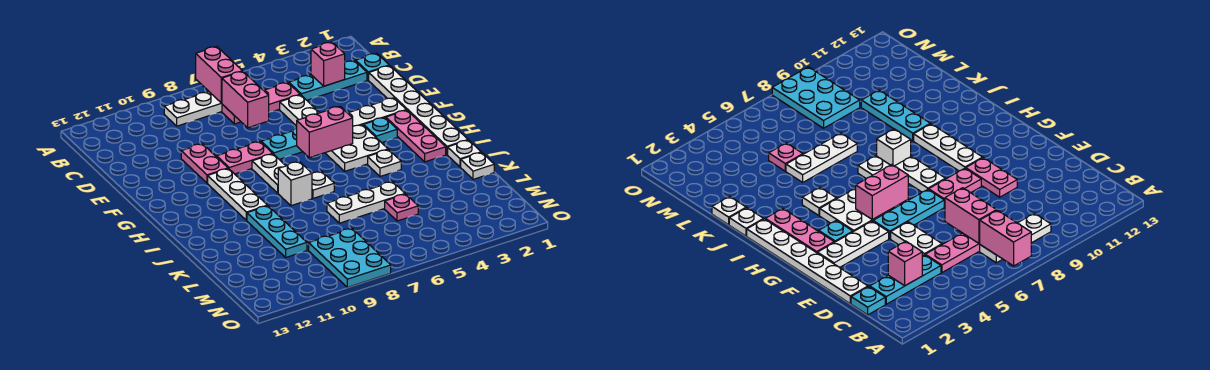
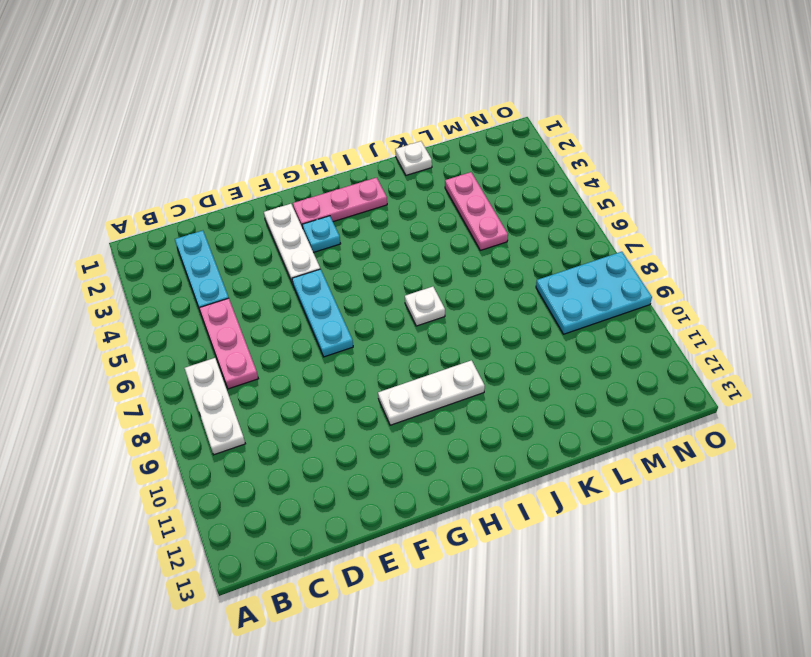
pink plate L3:L5 level 1 -> pink plate L5 level 1
none -> cyan plate C1 level 1
none -> white plate D1:I1 level 1
none -> white plate D5:E5 level 1

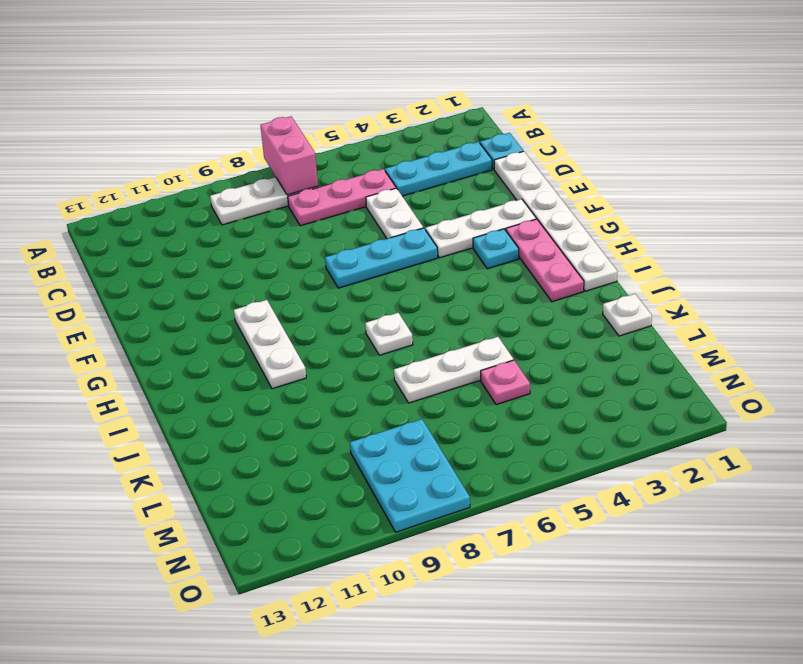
none -> pink plate E10:F10 level 1
none -> pink plate F8:F9 level 1
none -> white plate G4:H5 level 1

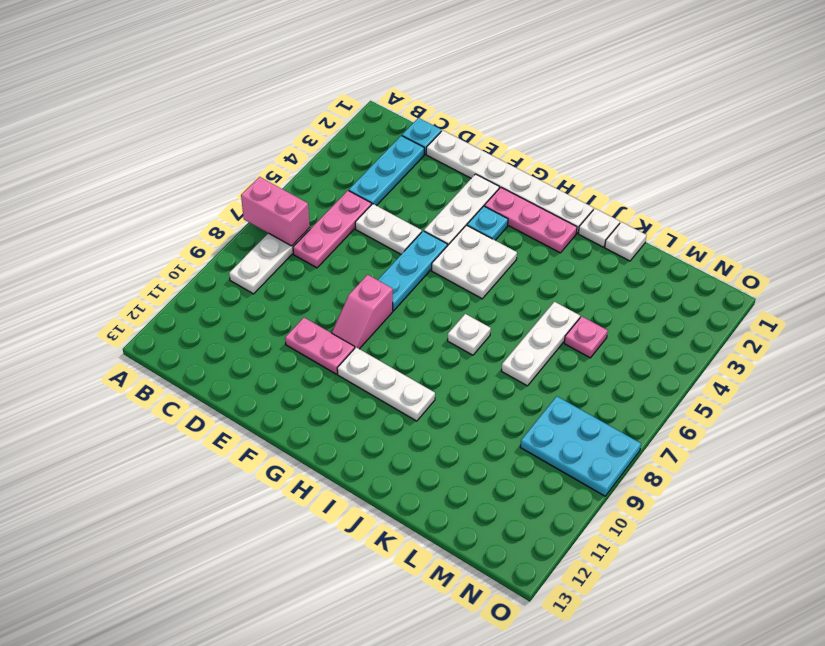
pink slope F8:F9 level 1 top 8 -> pink plate F8:F9 level 1
none -> white plate G8:H8 level 1
none -> white plate I4 level 1
none -> white brick I8 level 1

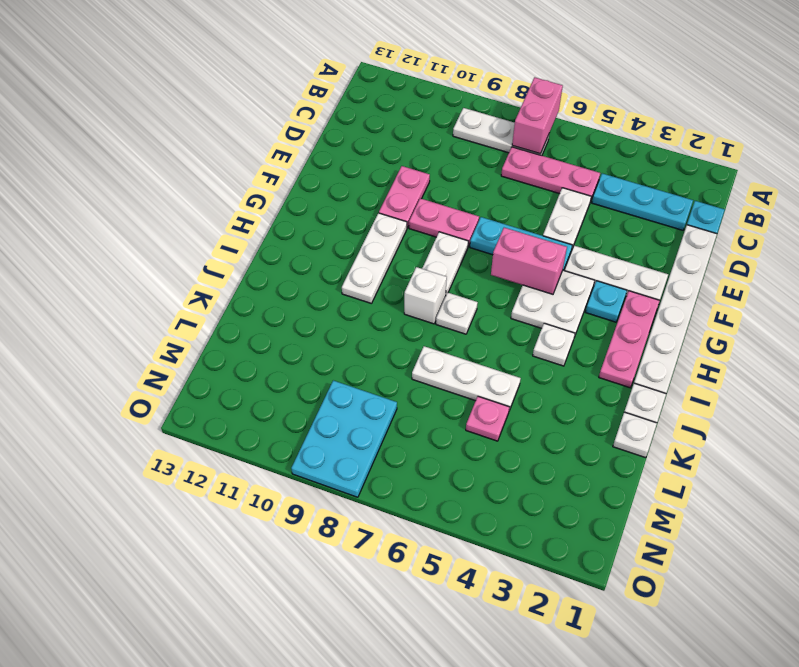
none -> cyan plate J10:L10 level 1
none -> pink brick C3 level 2
none -> pink brick C7:D7 level 2

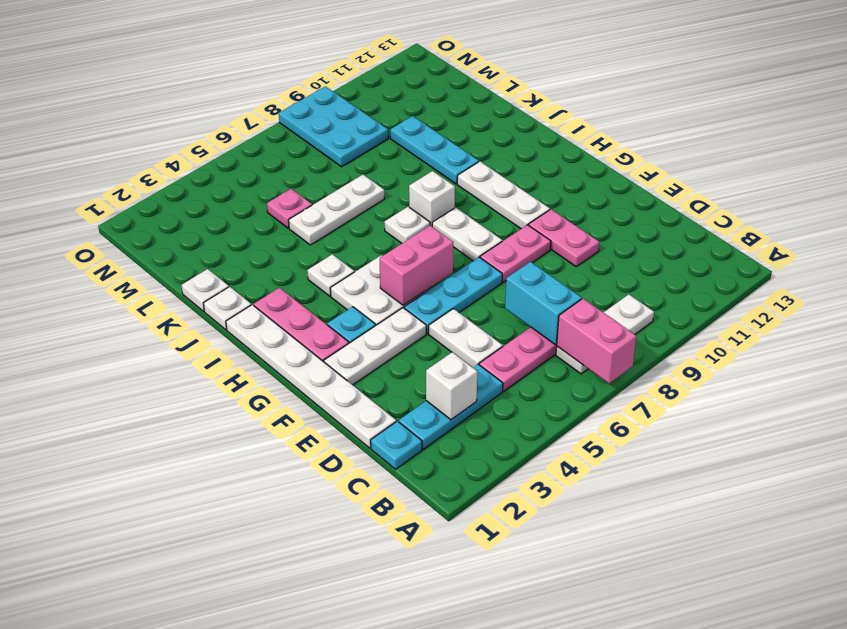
white brick C3 level 2 -> pink brick C3 level 2
cyan brick C7:D7 level 2 -> pink brick C7:D7 level 2

